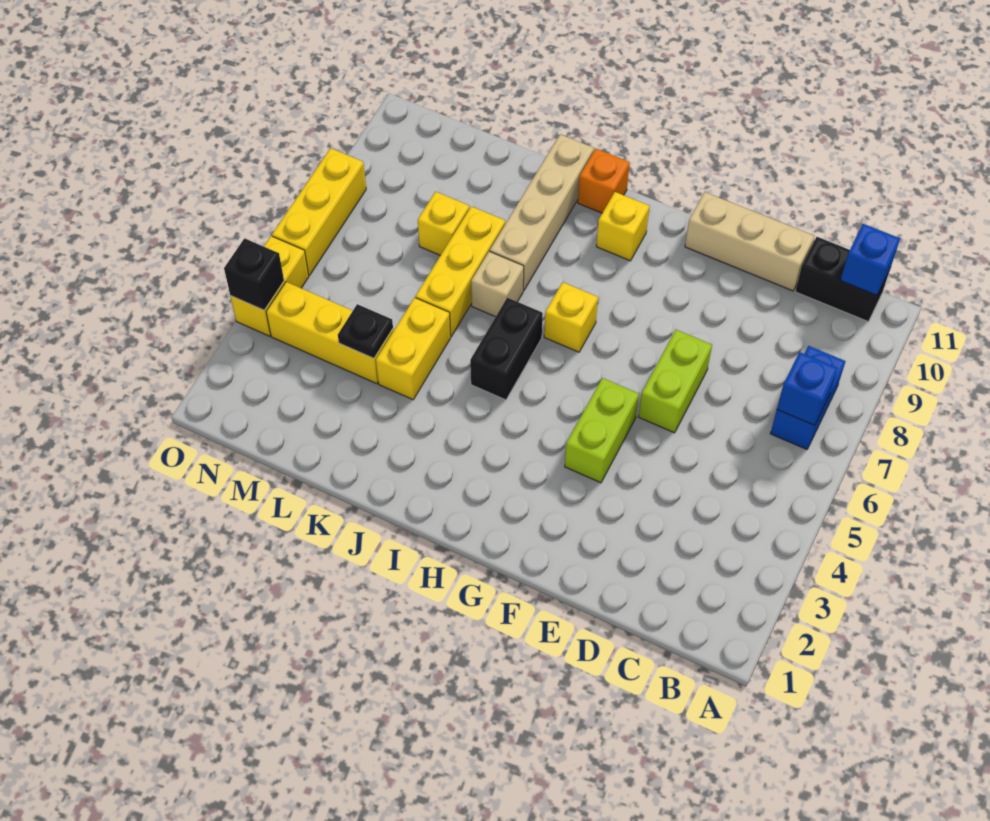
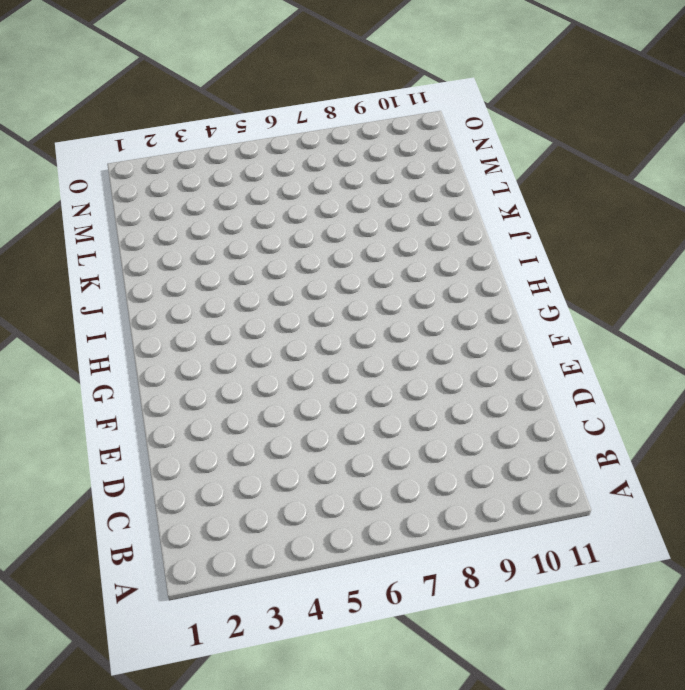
none -> blue brick B7:B8 level 1
none -> black brick B11:C11 level 1
none -> tan brick D11:F11 level 1

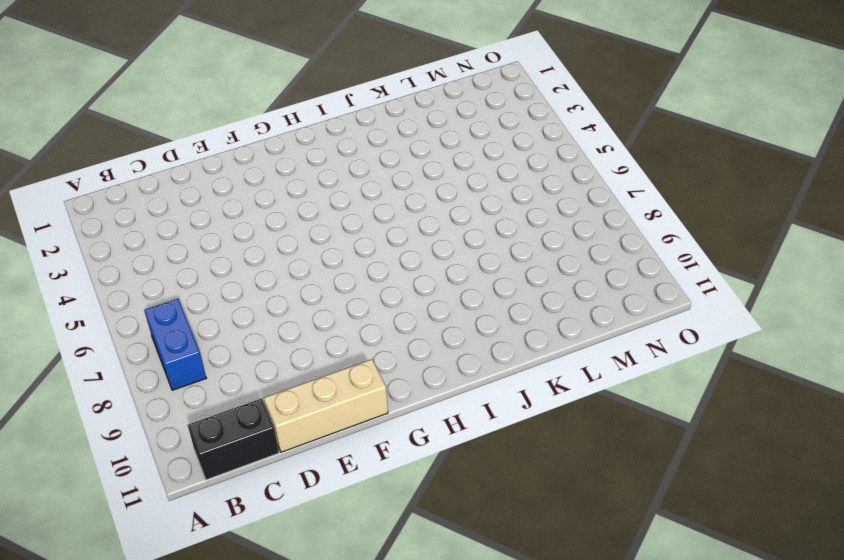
none -> lime brick E6:E7 level 1
none -> lime brick F4:F5 level 1
none -> yellow brick H7 level 1

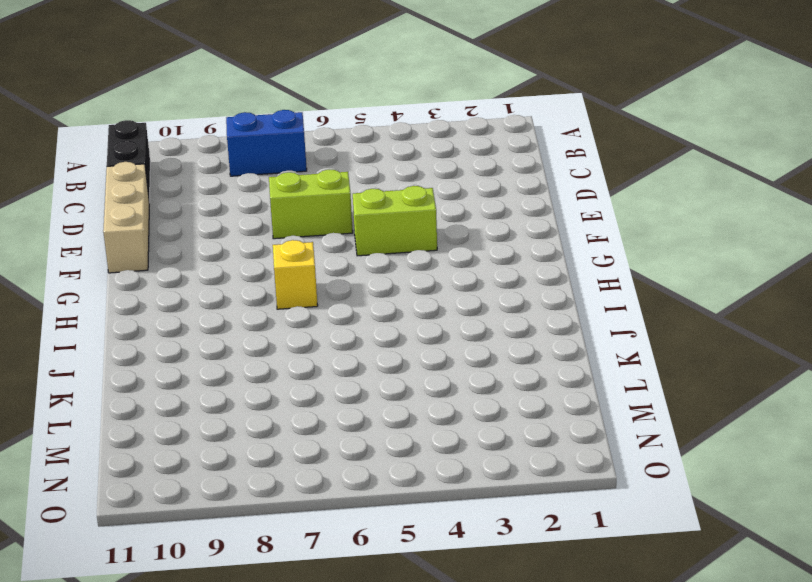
none -> yellow brick H10 level 1
none -> black brick I5:I6 level 1
none -> orange brick I11 level 1

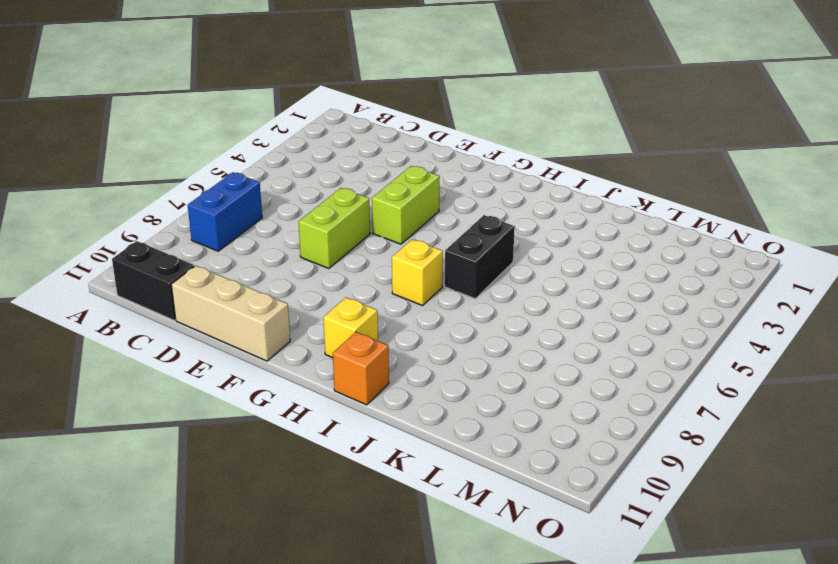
none -> tan brick J7 level 1
none -> tan brick J8:J11 level 1
none -> yellow brick K4:K5 level 1

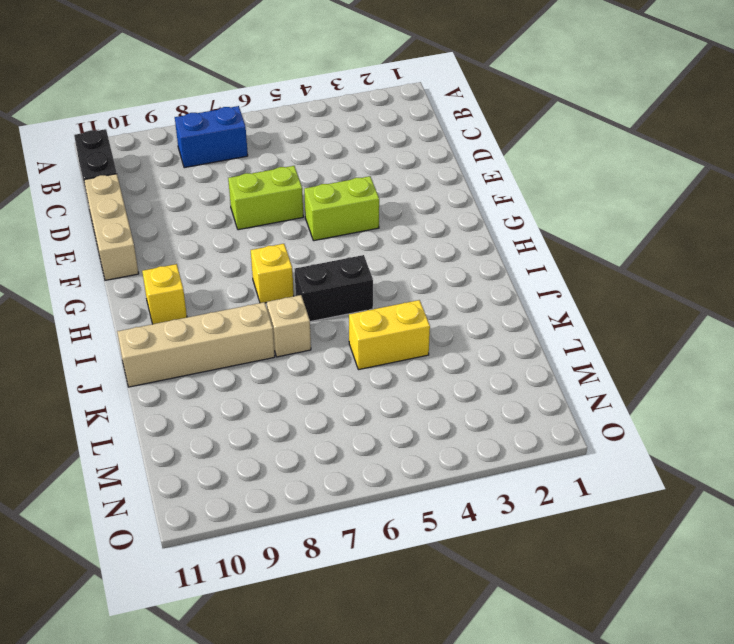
none -> orange brick I11 level 1
none -> yellow brick K6:K8 level 1
none -> yellow brick L4:N4 level 1

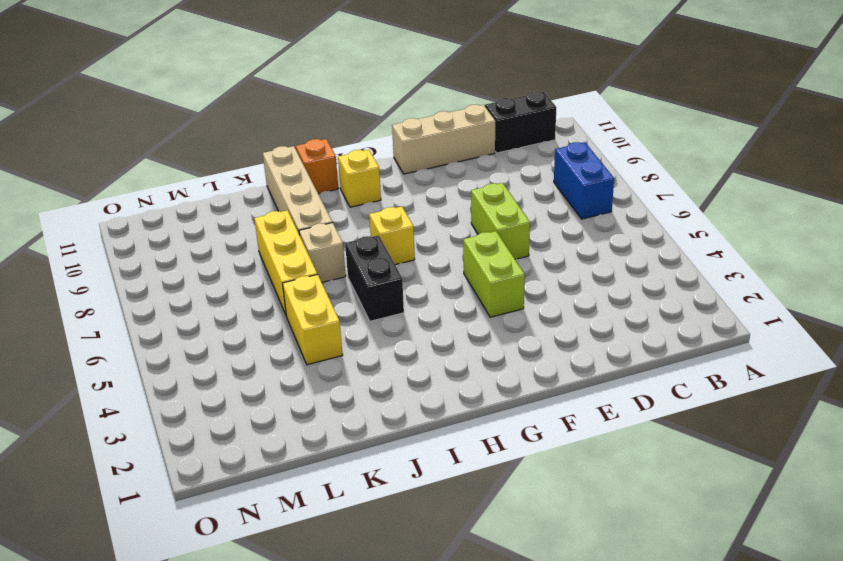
none -> yellow brick L4:N4 level 1
none -> yellow brick L8 level 1
none -> yellow brick O4:O5 level 1

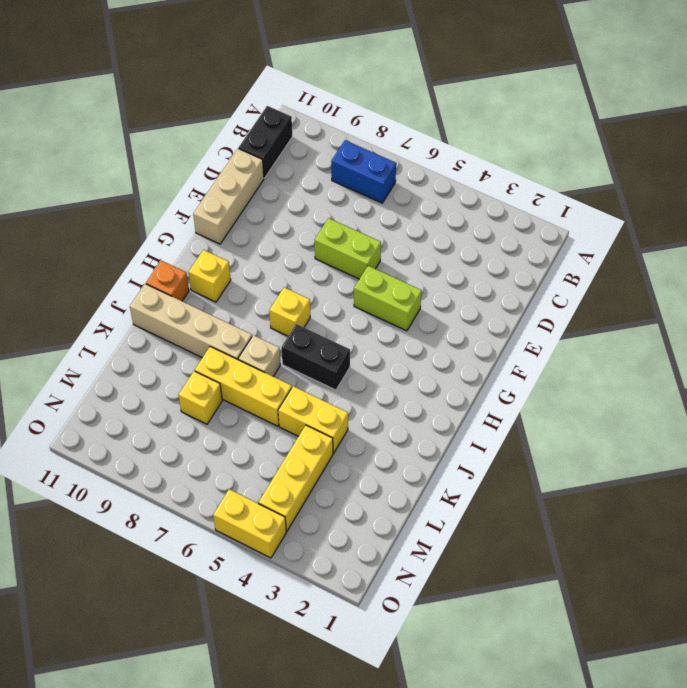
none -> yellow brick O6:O8 level 1
none -> blue brick B7 level 2
none -> blue brick B11 level 2

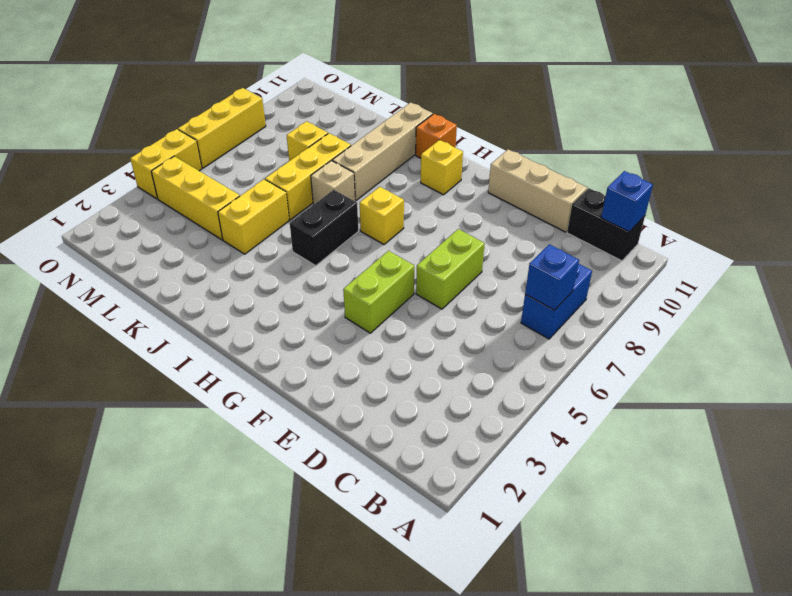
none -> black plate L4 level 2
none -> black brick O4 level 2

